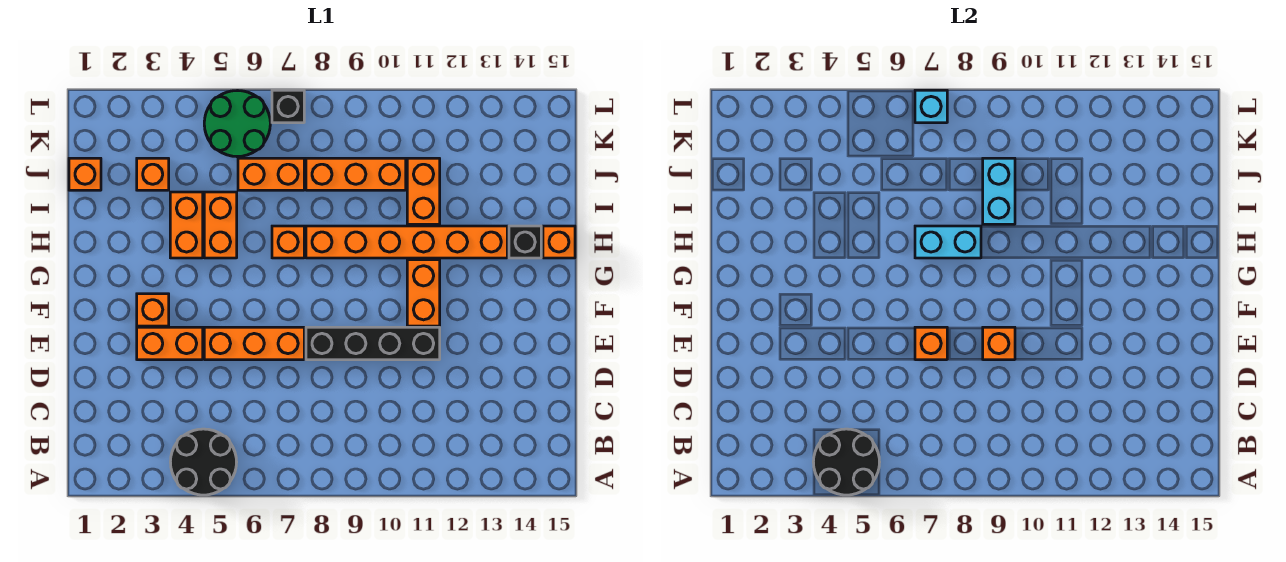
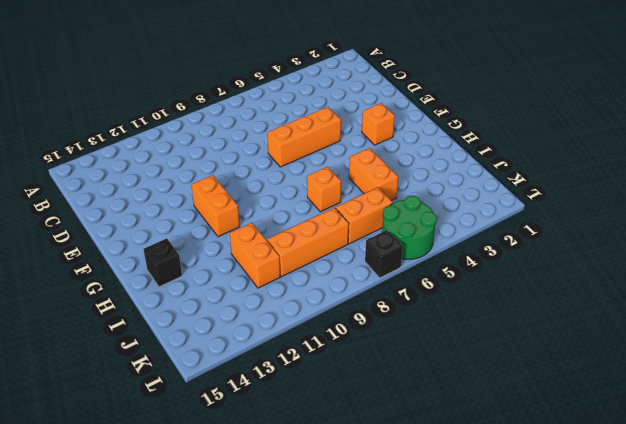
none -> black round brick A4:B5 level 1
none -> orange brick E3:E4 level 1
none -> black brick E8:E11 level 1

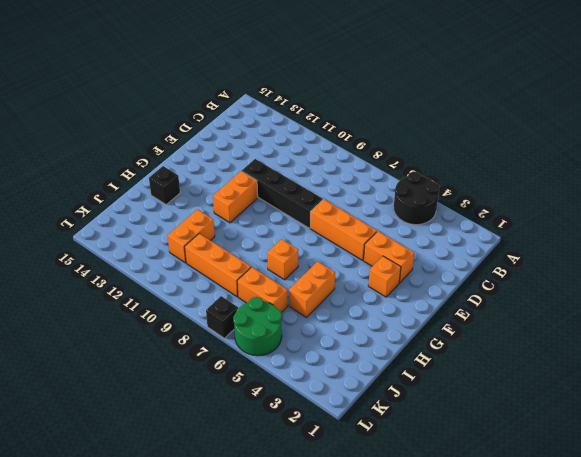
none -> orange brick H4:I4 level 1
none -> orange brick H8:H13 level 1
none -> orange brick H15 level 1

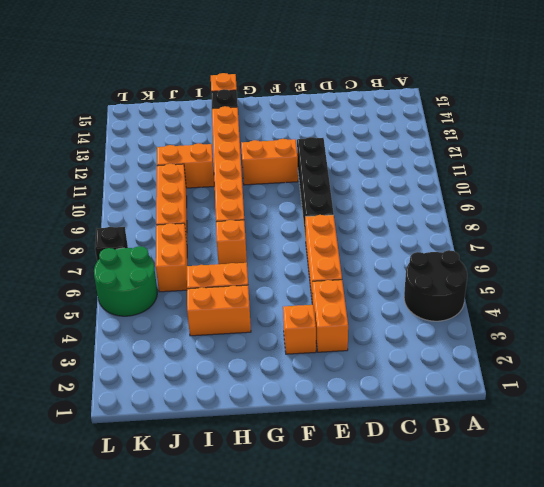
none -> orange brick J1 level 1
none -> orange brick J3 level 1
none -> black round brick A4:B5 level 2

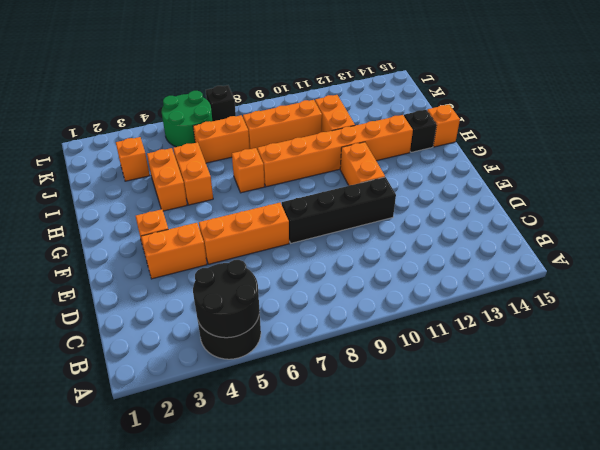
none -> orange brick J1 level 1
none -> orange brick E7 level 2
none -> orange brick E9 level 2

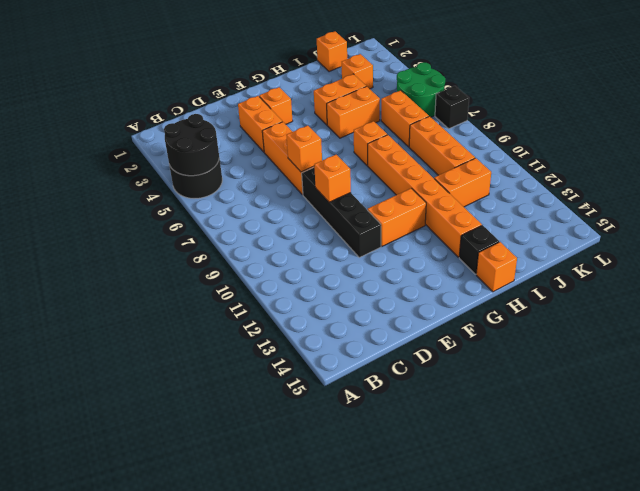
none -> cyan brick H7:H8 level 2
none -> cyan brick I9:J9 level 2
none -> cyan brick L7 level 2

